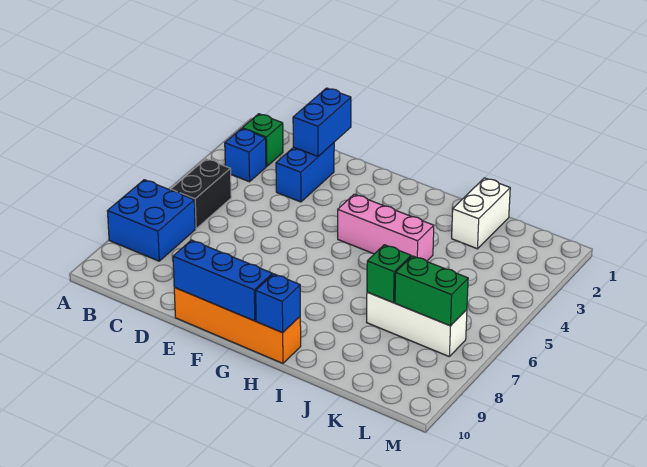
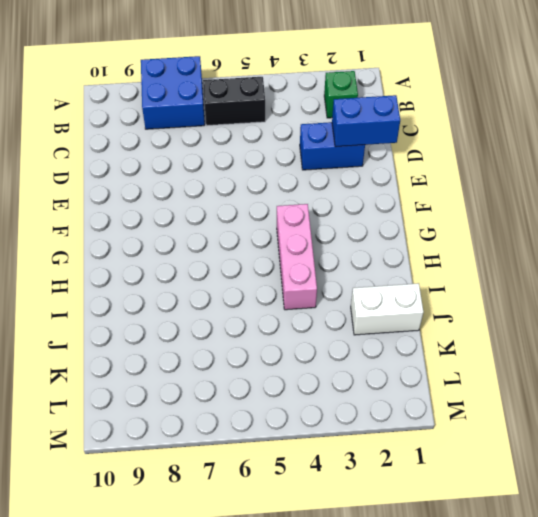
none -> blue brick B3 level 1
none -> orange brick E10:H10 level 1
none -> white brick J7:L7 level 1

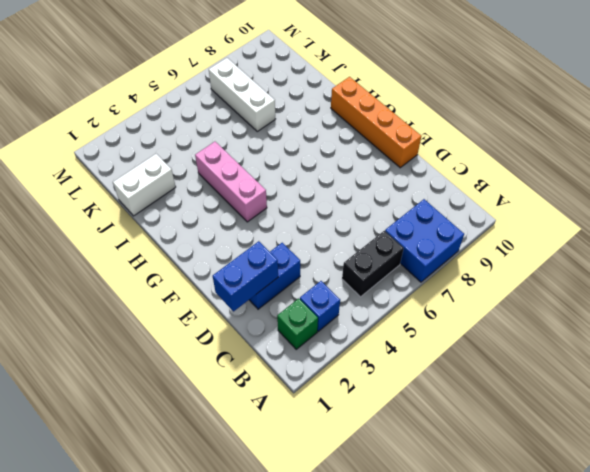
none -> blue brick E10:G10 level 2
none -> blue brick H10 level 2
none -> green brick J7 level 2

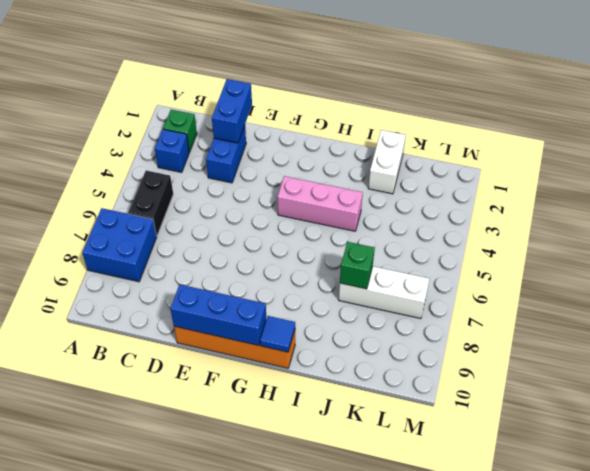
blue tile H10 level 2 -> blue brick H10 level 2
none -> green brick K7:L7 level 2

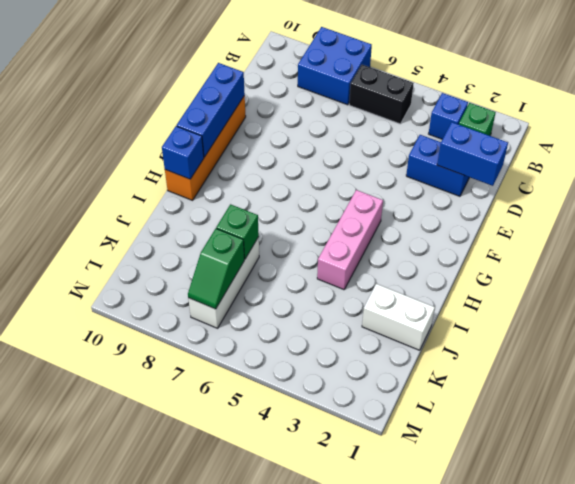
green slope K7:L7 level 2 top K -> green brick K7:L7 level 2

